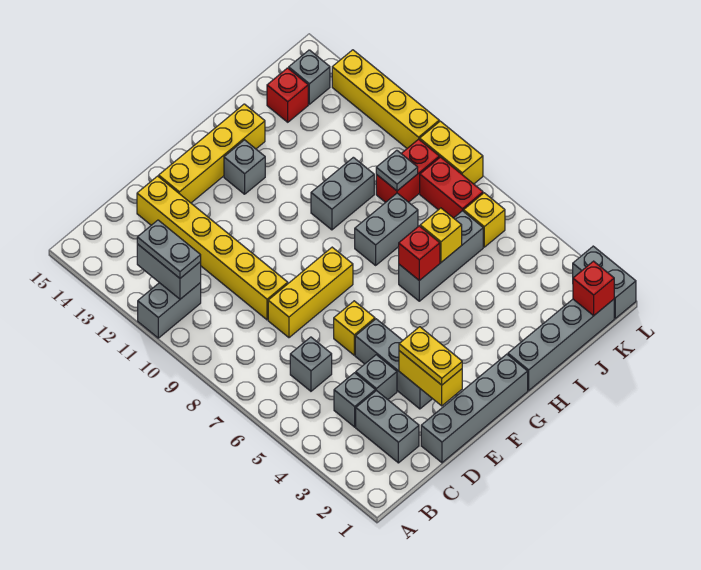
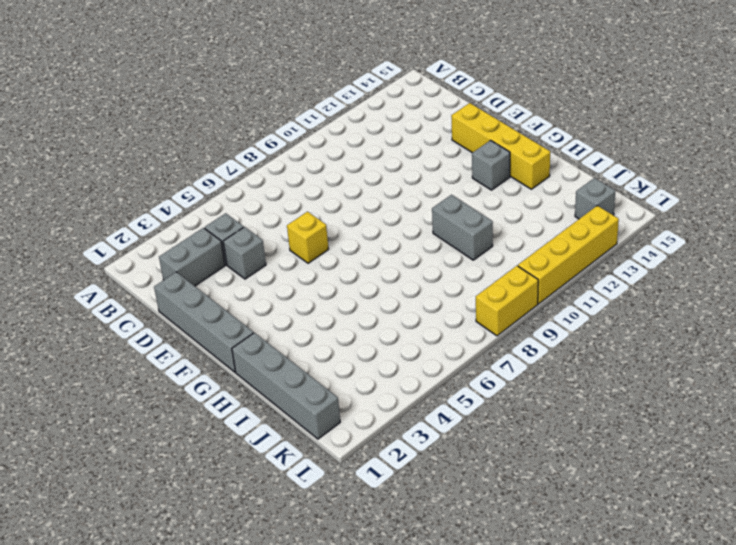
none -> grey brick A11:B11 level 1
none -> grey brick C6 level 1
none -> yellow brick D8:F8 level 1
none -> yellow brick D9:D14 level 1

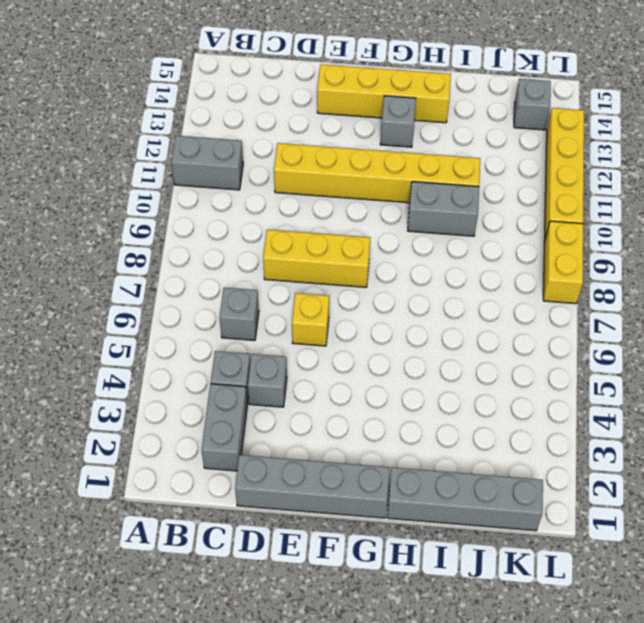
yellow brick D11:I11 level 1 -> yellow brick D9:D14 level 1
none -> grey brick E3:E5 level 1
none -> grey brick H6:J6 level 1
none -> grey brick H8:I8 level 1
none -> red brick J9:K9 level 1

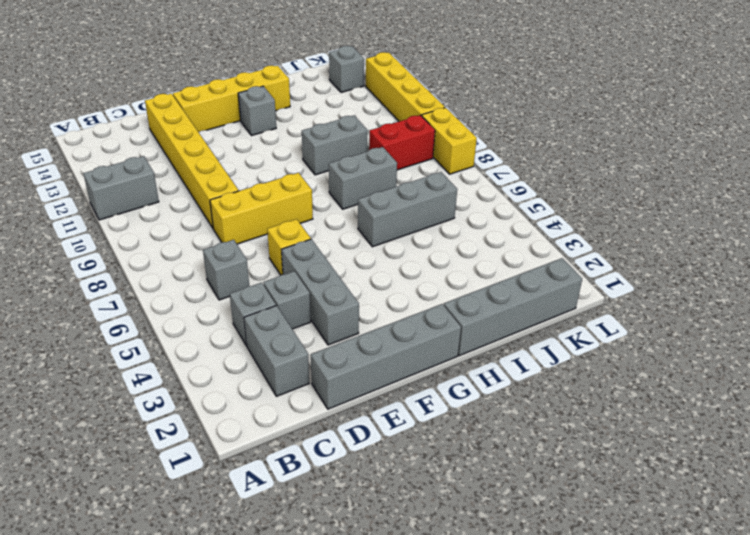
none -> red brick J14 level 1
none -> yellow brick K6 level 1
none -> red brick K7:K8 level 1
none -> grey brick L1:L2 level 1

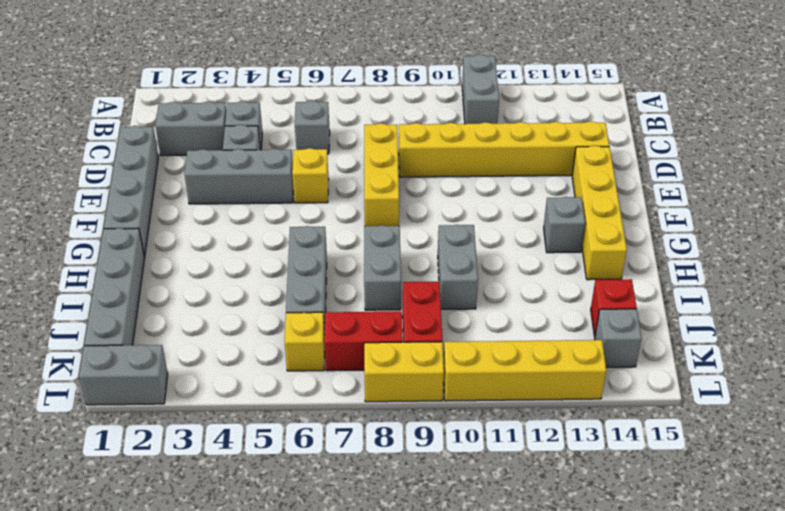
none -> grey brick B11:B12 level 2
none -> yellow brick E2:E3 level 2
none -> red brick H6 level 2
none -> yellow brick I6 level 2

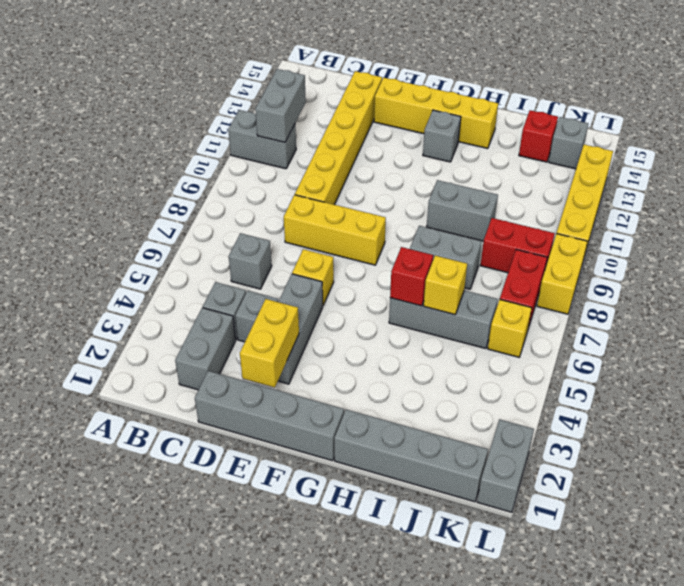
none -> grey plate J9 level 2
none -> red brick K1 level 2
none -> grey plate B11:B12 level 3
none -> yellow plate E2:E3 level 3

